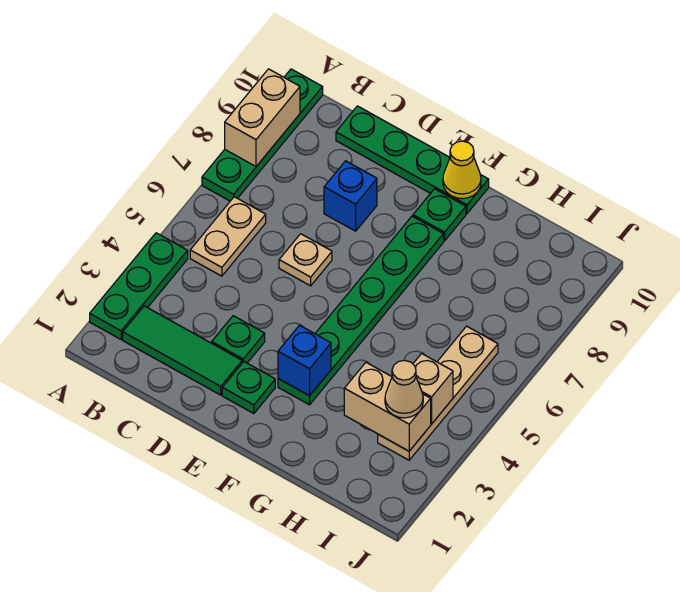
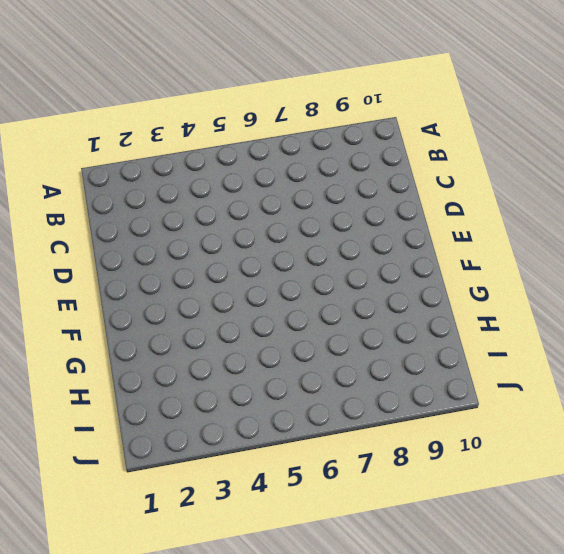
none -> green plate A2:A4 level 1
none -> green plate A7:A10 level 1
none -> green tile B2:D2 level 1

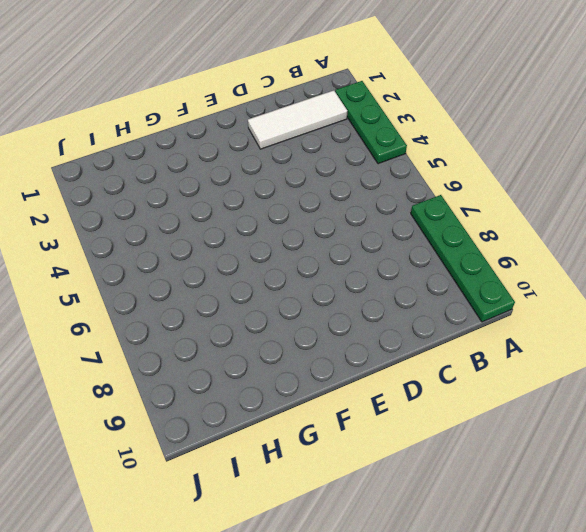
white tile B2:D2 level 1 -> green tile B2:D2 level 1
none -> tan plate B5:B6 level 1
none -> green plate C10:F10 level 1
none -> green plate D3 level 1

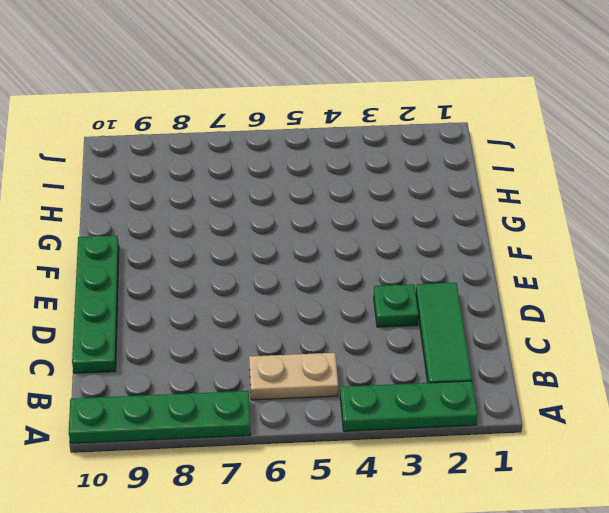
none -> tan plate D6 level 1
none -> blue brick D8 level 1
none -> green plate E2 level 1

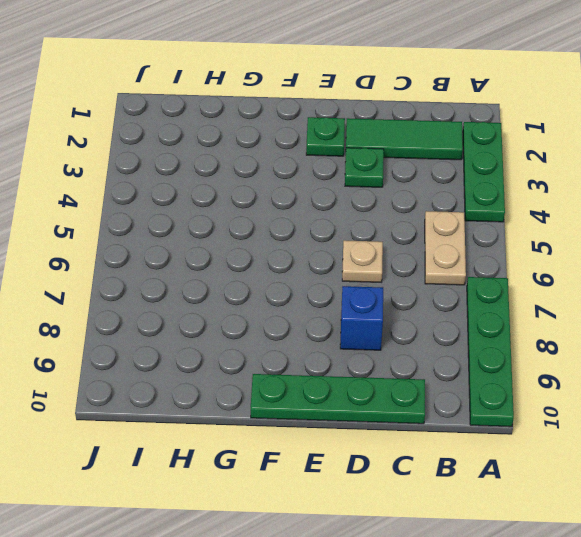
none -> green plate F3:F8 level 1
none -> green plate F9 level 1
none -> tan plate I3:I6 level 1

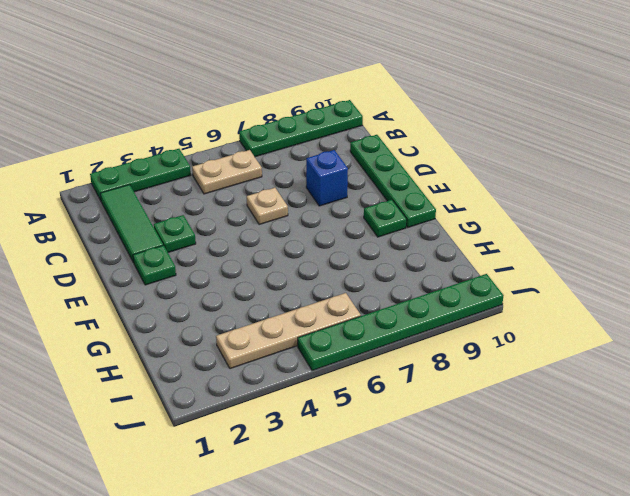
green plate J5:J10 level 1 -> green plate F3:F8 level 1
none -> tan brick A8:A9 level 2
none -> blue brick F3 level 2
none -> yellow cone F10 level 2

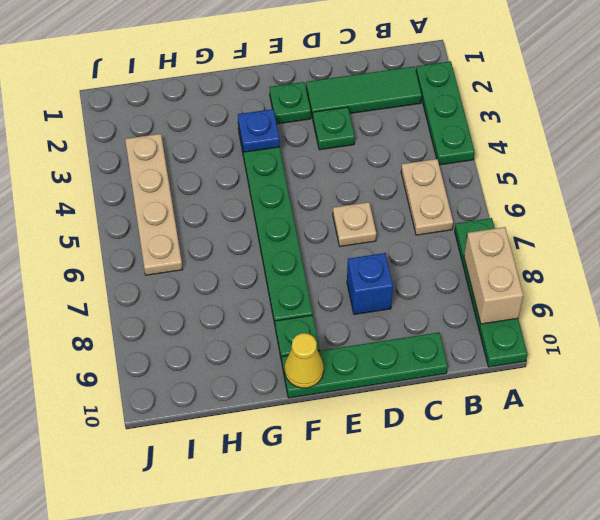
blue plate F3 level 2 -> blue brick F3 level 2
none -> tan brick H3:I3 level 2
none -> tan brick I4 level 2
none -> tan cone I3 level 3

